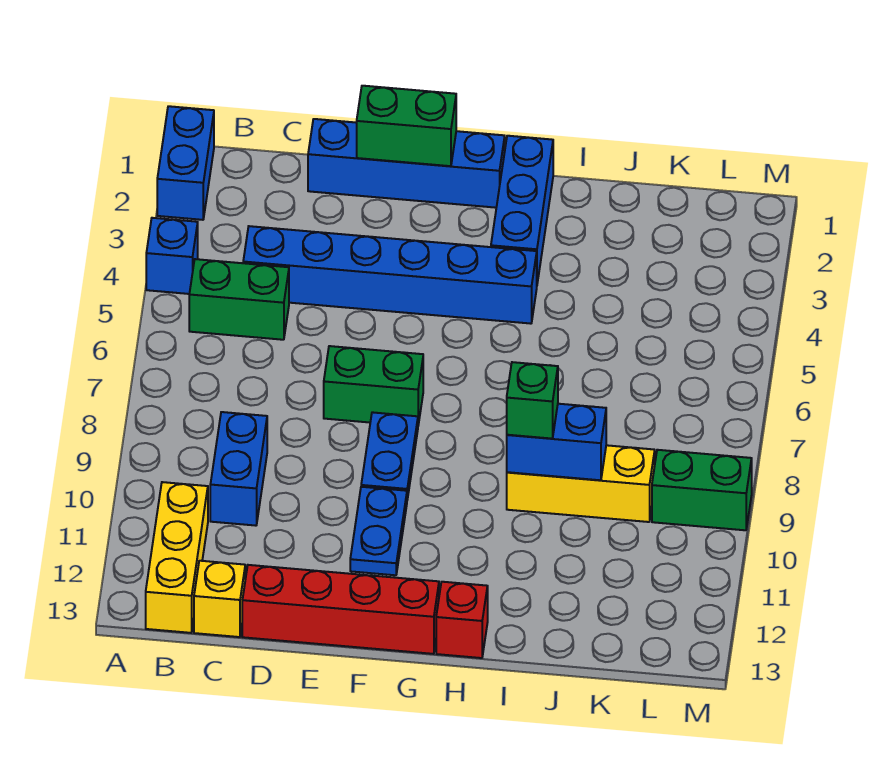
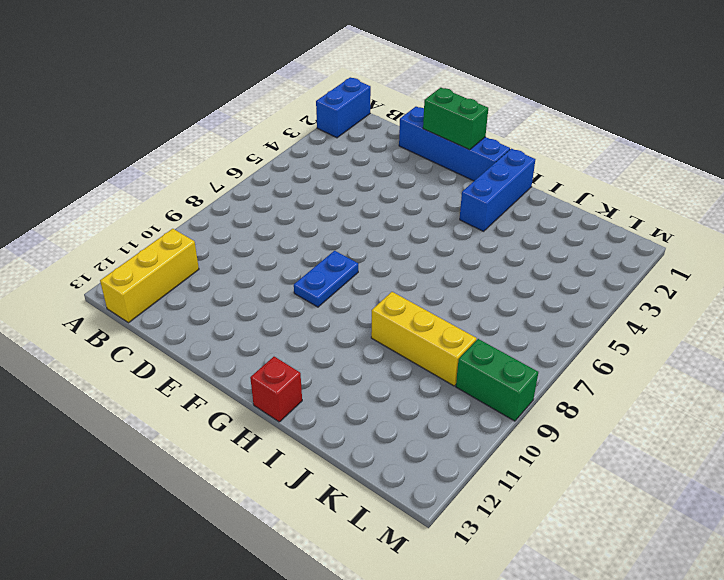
none -> blue brick A4 level 1
none -> green brick B5:C5 level 1
none -> blue brick C4:H4 level 1

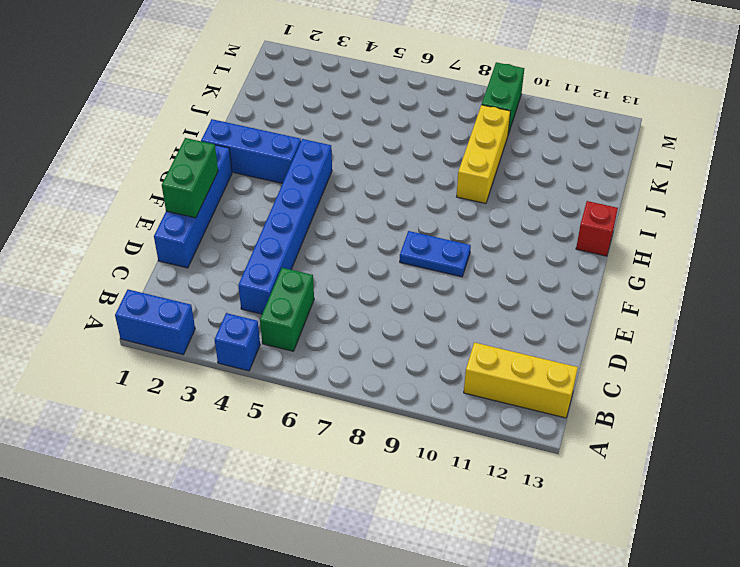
none -> blue brick C9:C10 level 1
none -> yellow brick C13 level 1
none -> red brick D13:G13 level 1

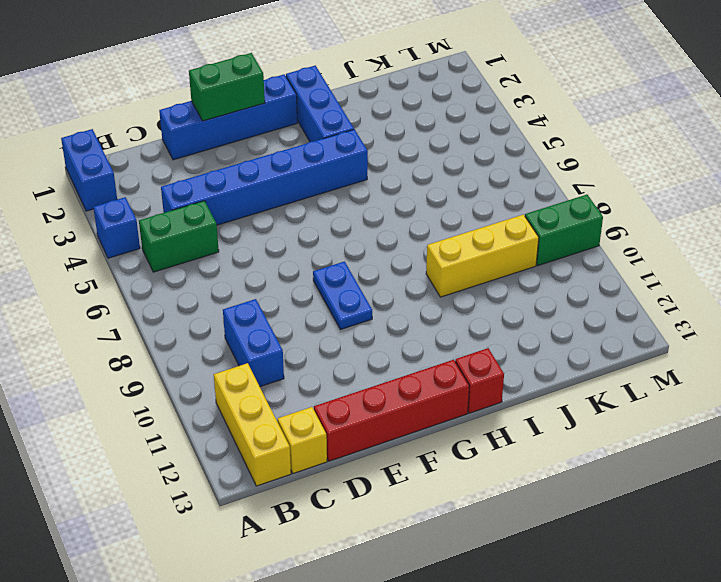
none -> green brick E7:F7 level 1
none -> blue plate F10:F11 level 1
none -> blue brick I9:J9 level 2

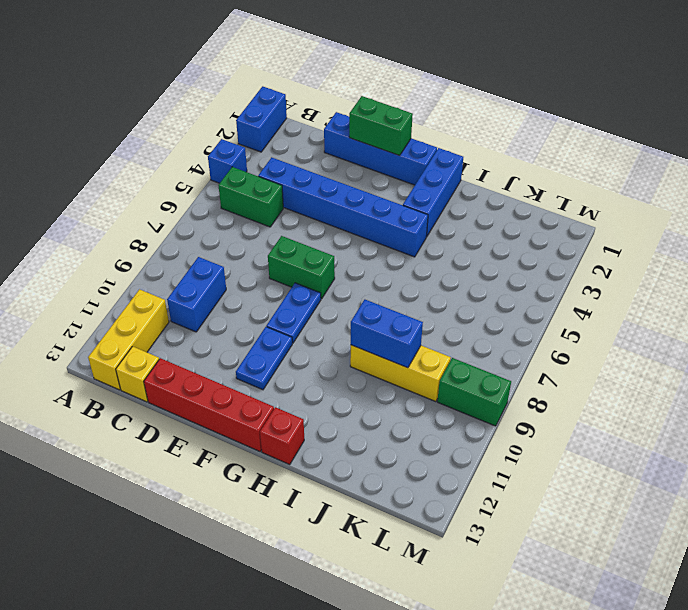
none -> green brick I9 level 3

